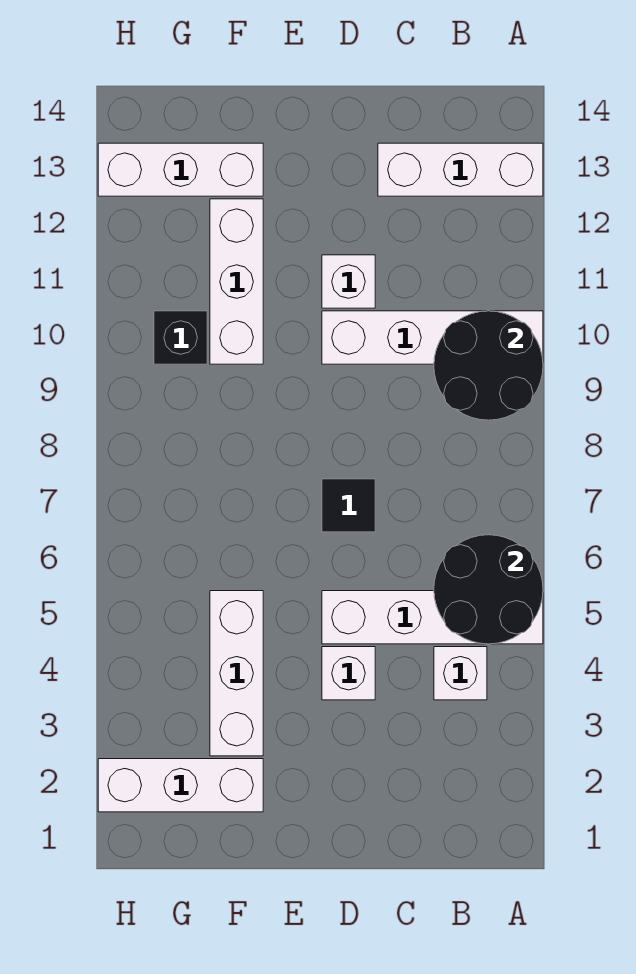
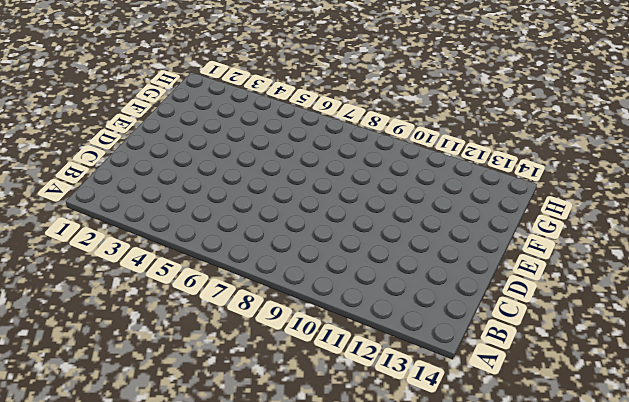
none -> white brick A5:D5 level 1
none -> white brick A10:D10 level 1
none -> white brick A13:C13 level 1

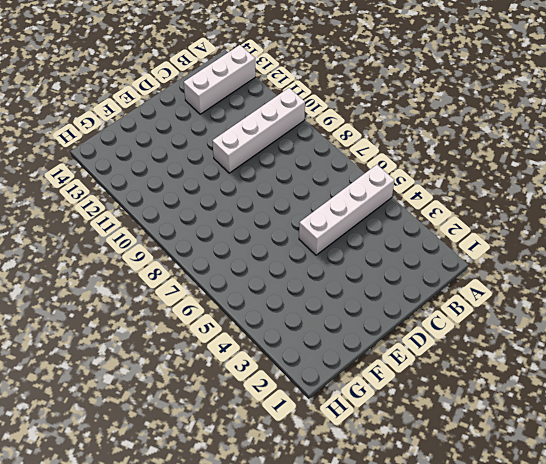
none -> white brick B4 level 1
none -> white brick D4 level 1
none -> black tile D7 level 1

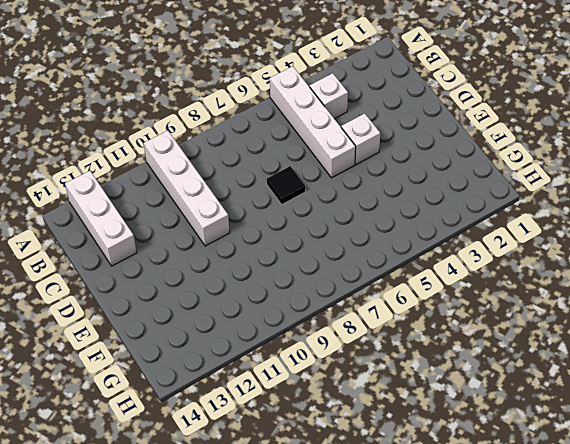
none -> white brick D11 level 1
none -> white brick F2:H2 level 1
none -> white brick F3:F5 level 1

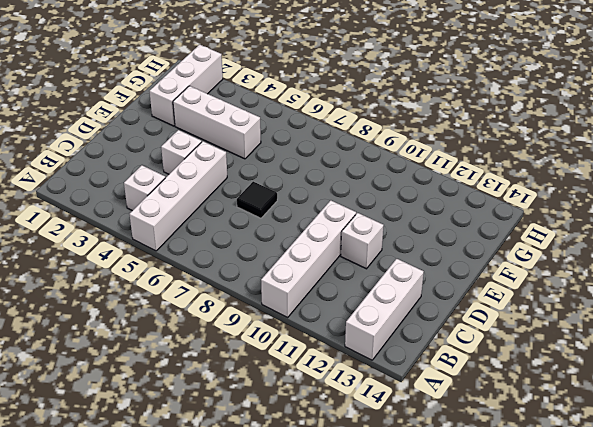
none -> white brick F10:F12 level 1
none -> white brick F13:H13 level 1
none -> black brick G10 level 1

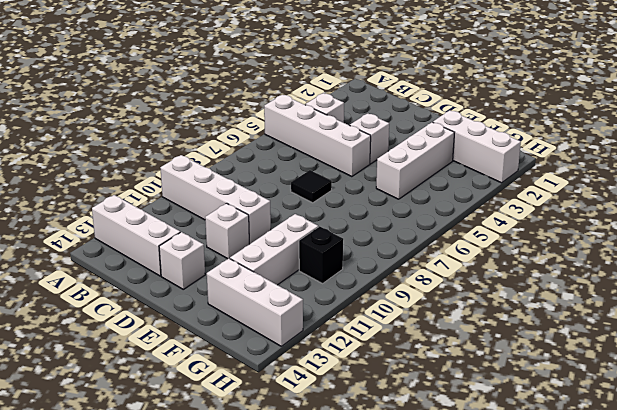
white brick D13 level 1 -> none
none -> black round brick A5:B6 level 2
none -> black round brick A9:B10 level 2

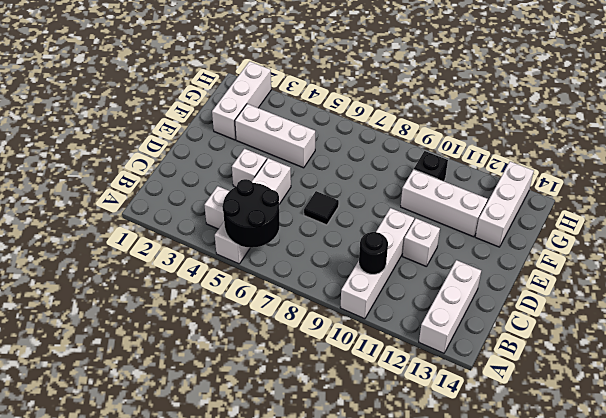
black round brick B10 level 2 -> black round brick A9:B10 level 2

